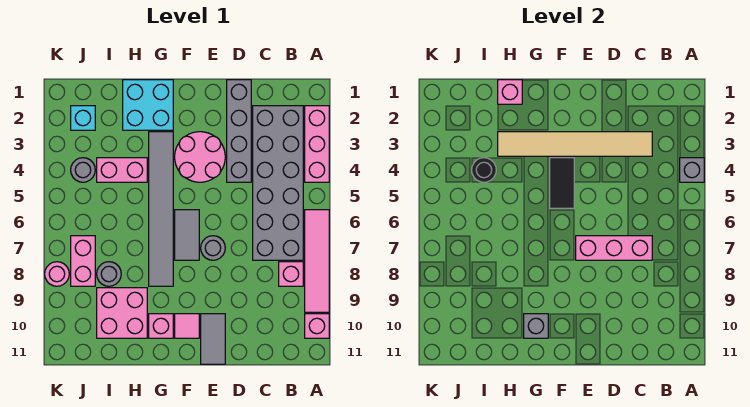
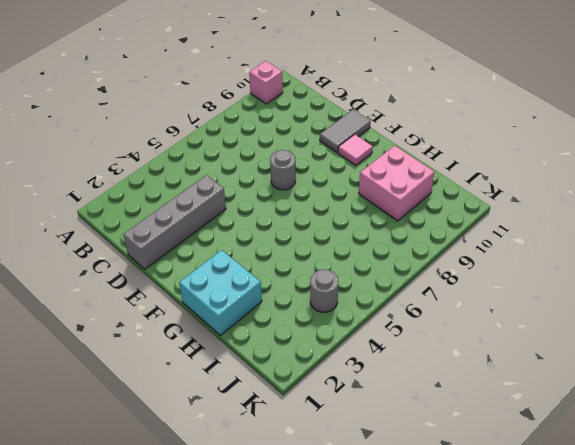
none -> pink brick A2:A4 level 1
none -> pink tile A6:A9 level 1
none -> grey brick B2:C7 level 1

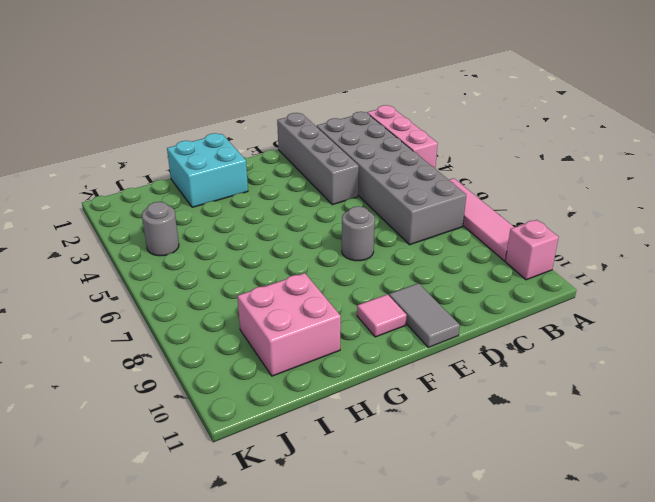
none -> pink brick B8 level 1
none -> pink round brick E3:F4 level 1
none -> grey tile F6:F7 level 1

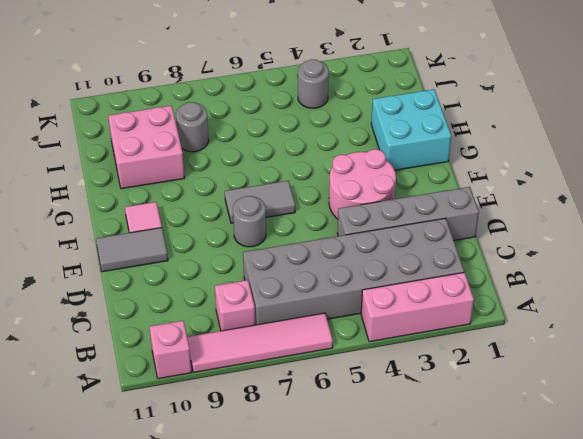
none -> grey tile G3:G8 level 1
none -> pink brick G10 level 1
none -> pink brick H4:I4 level 1

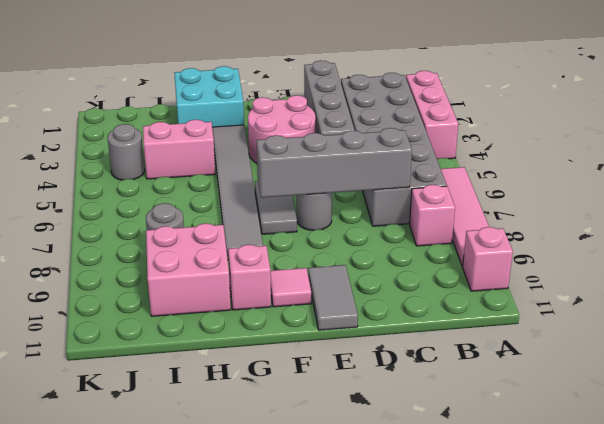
grey brick C7:F7 level 2 -> pink brick C7:E7 level 2
none -> cyan brick J2 level 1
none -> pink brick J7:J8 level 1
none -> pink round brick K8 level 1

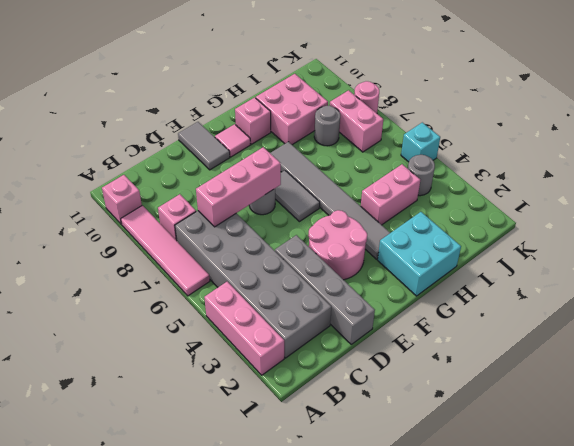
cyan brick K5 level 1 -> cyan brick J2 level 1
none -> grey brick A4 level 2
none -> tan tile C3:H3 level 2
none -> black tile F4:F5 level 2

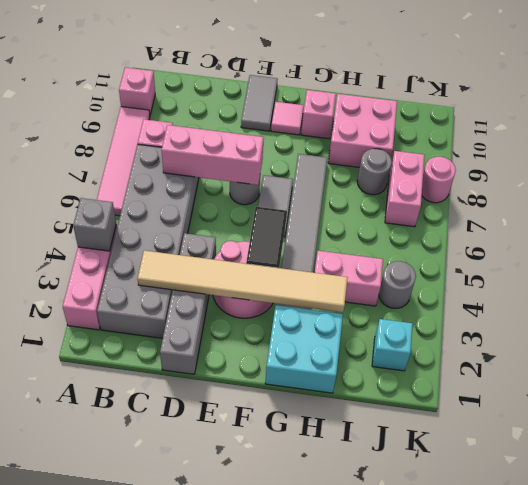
none -> grey brick G10 level 2
none -> pink brick H1 level 2
none -> black round brick I4 level 2

